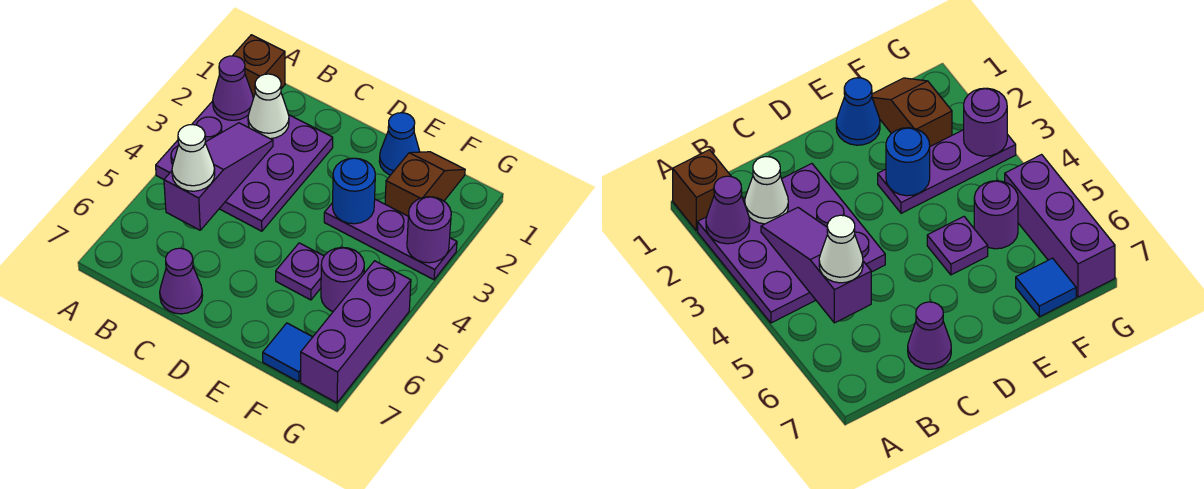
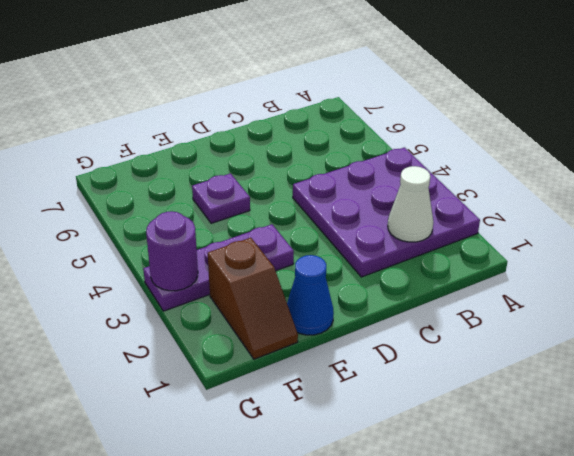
none -> brown brick A1 level 1
none -> purple cone C7 level 1
none -> purple round brick F5 level 1

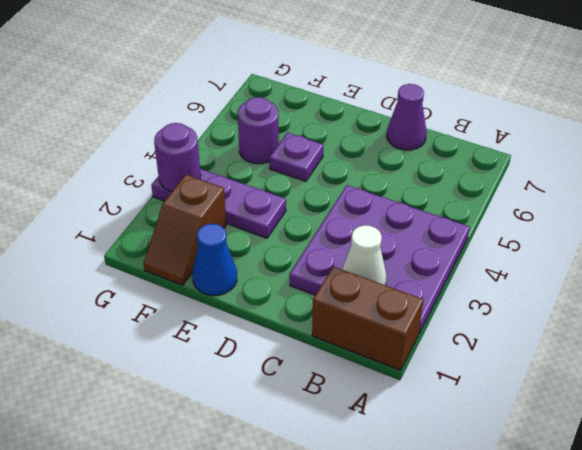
brown brick A1:B1 level 1 -> brown brick A1 level 1
none -> blue tile F7 level 1
none -> purple brick G5:G7 level 1
none -> purple cone A2 level 2

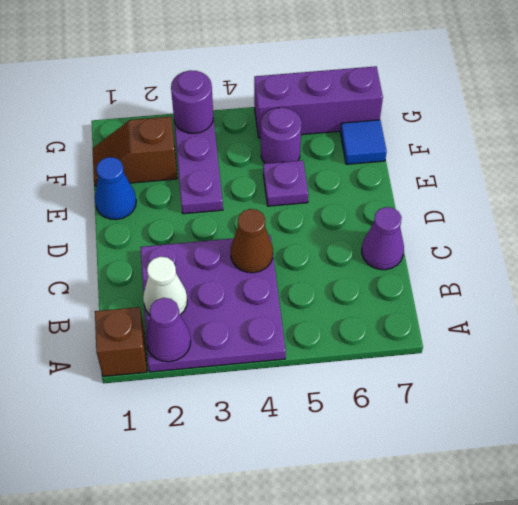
brown cone C4 level 2 -> none
none -> purple slope B3:B5 level 2 top 5
none -> blue round brick E3 level 2
none -> white cone B5 level 3

